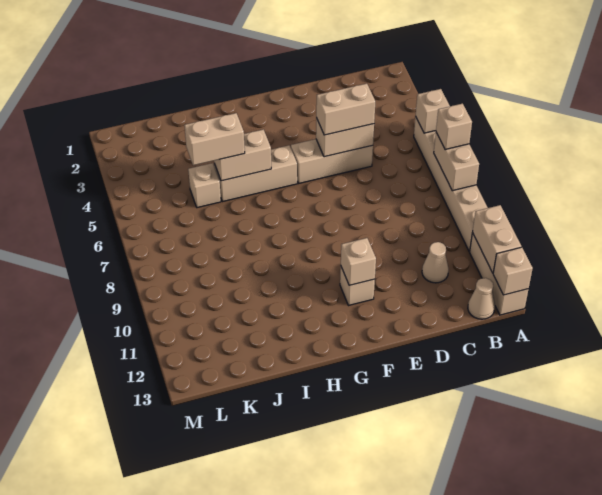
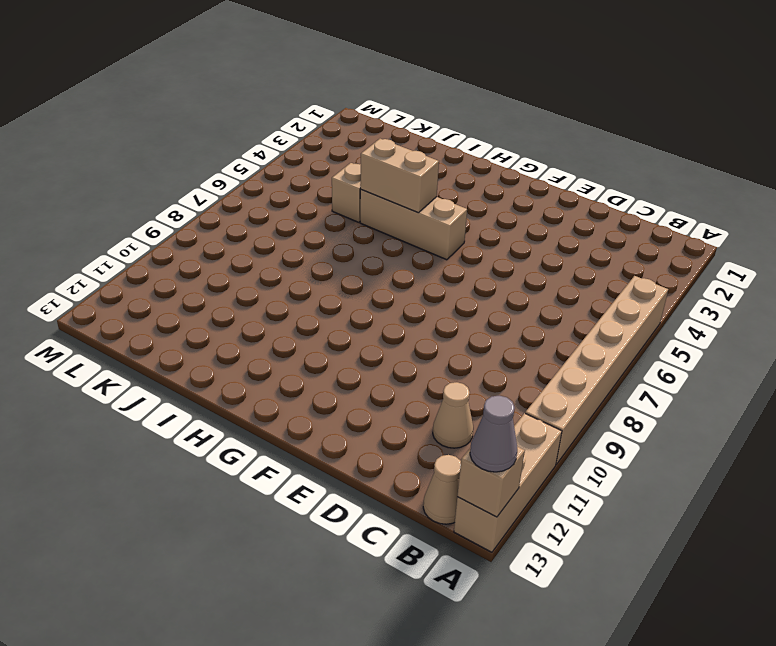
grey cone A13 level 3 -> none
none -> tan brick D5:F5 level 1
none -> tan brick F11 level 1
none -> tan brick A5 level 2

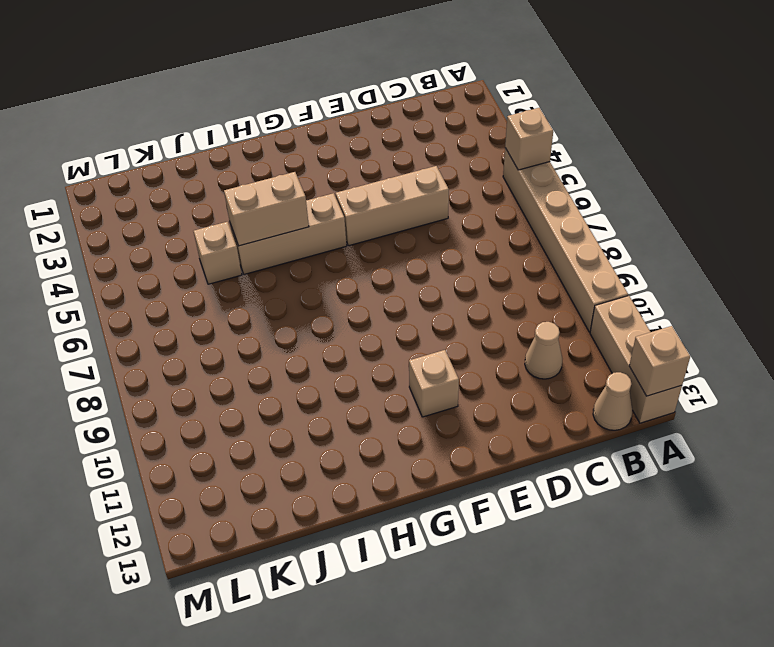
none -> tan brick A7:A8 level 2
none -> tan brick A11:A12 level 2
none -> tan brick D5:E5 level 2

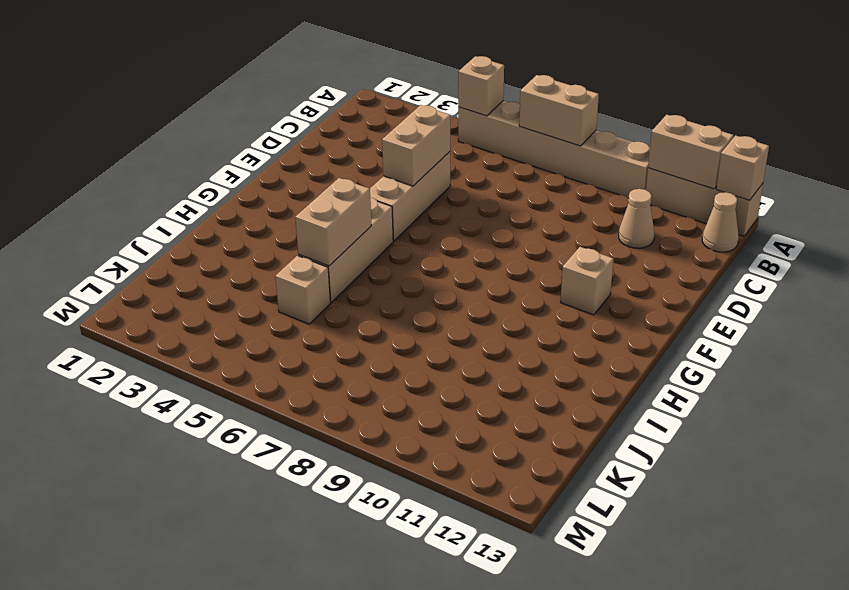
none -> tan brick F11 level 2
none -> tan brick A7 level 3
none -> tan brick D5:E5 level 3

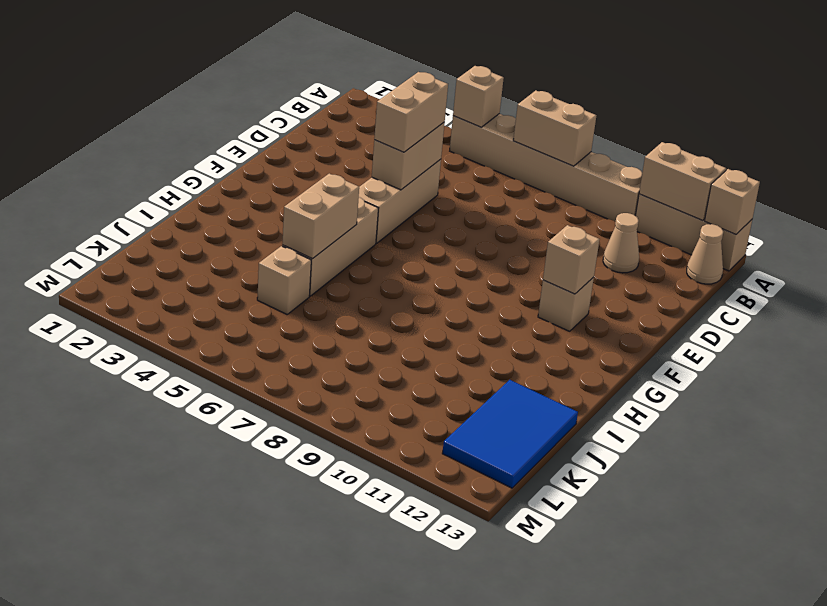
blue tile J12:L13 level 1 -> none
none -> tan brick A7 level 3
none -> tan brick I5:J5 level 3

